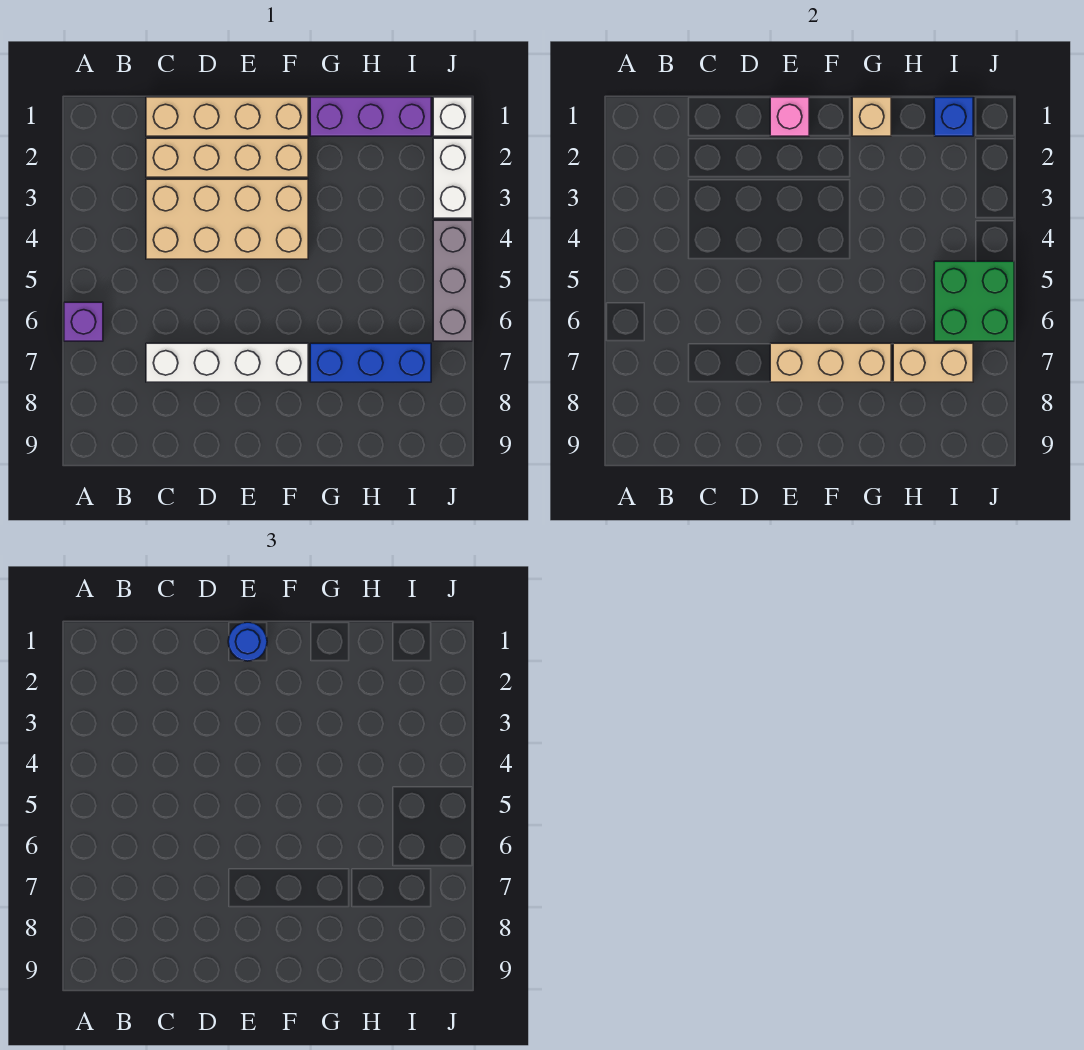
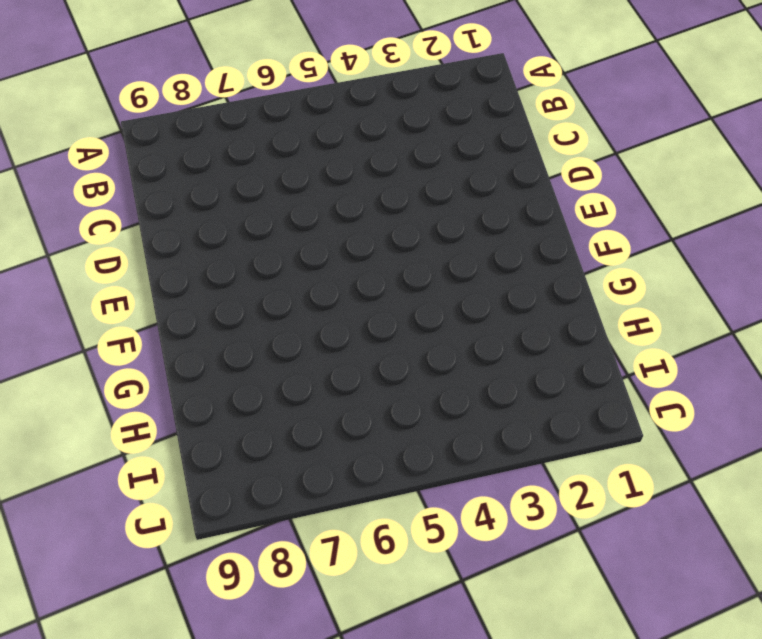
none -> purple brick A6 level 1
none -> tan brick C1:F1 level 1
none -> tan brick C2:F2 level 1

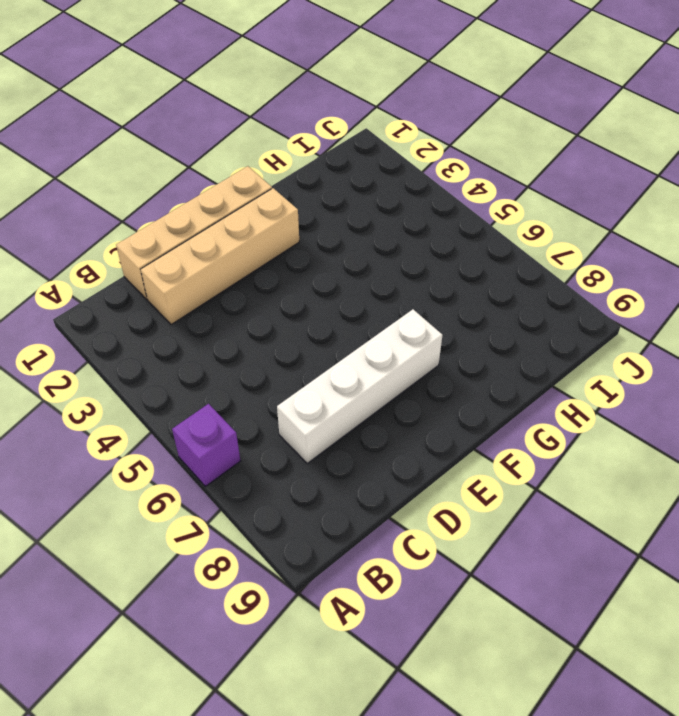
none -> tan brick C3:F4 level 1
none -> purple brick G1:I1 level 1
none -> blue brick G7:I7 level 1

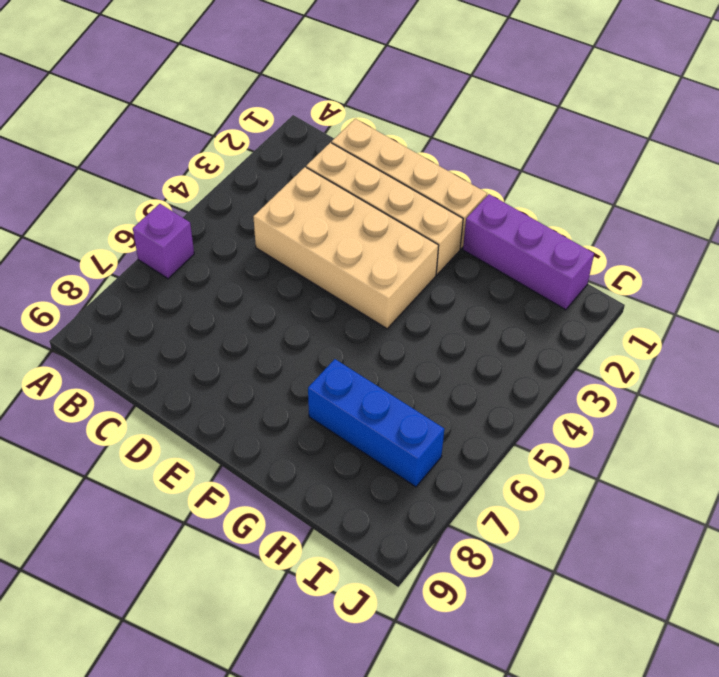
none -> white brick C7:F7 level 1
none -> white brick J1 level 1
none -> white brick J2:J3 level 1

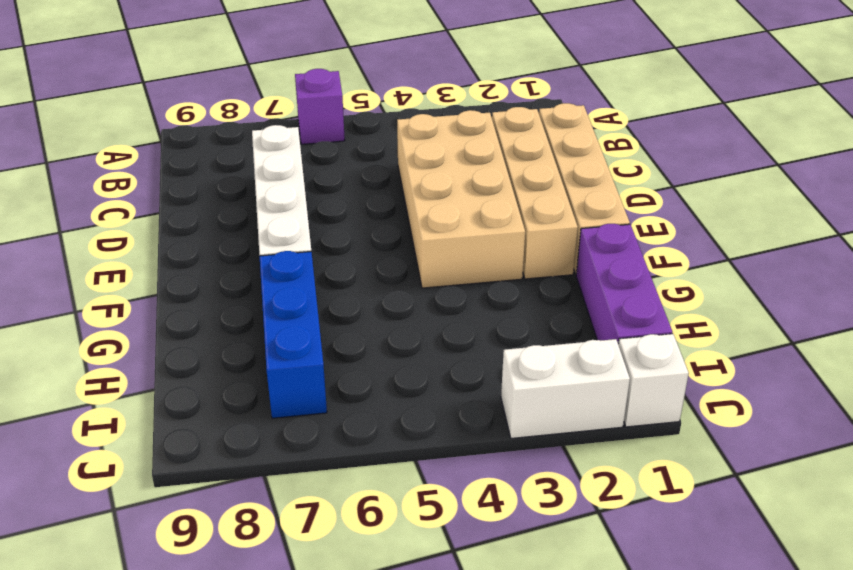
none -> grey brick J4:J6 level 1
none -> pink brick E1 level 2
none -> tan brick E7:G7 level 2

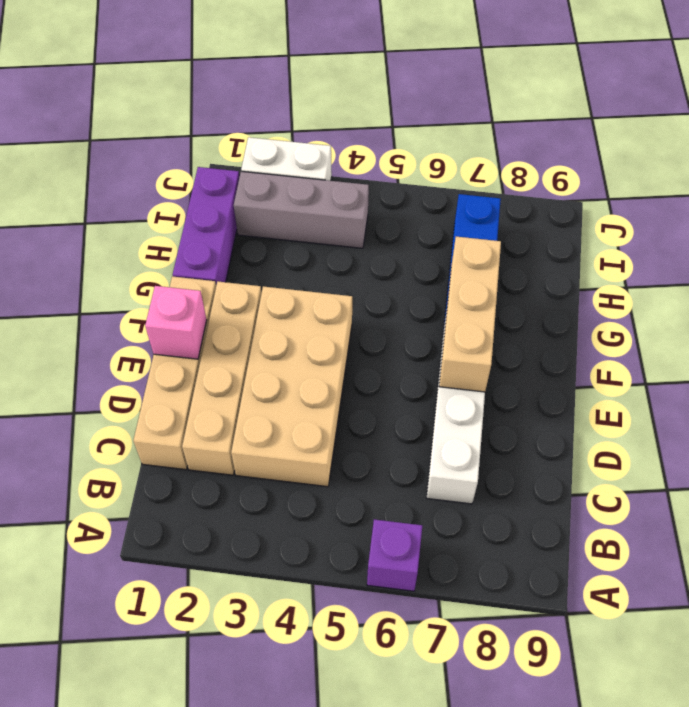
grey brick I2:I4 level 1 -> grey brick J4:J6 level 1
none -> white brick J1 level 1
none -> tan brick G1 level 2
none -> tan brick H7:I7 level 2

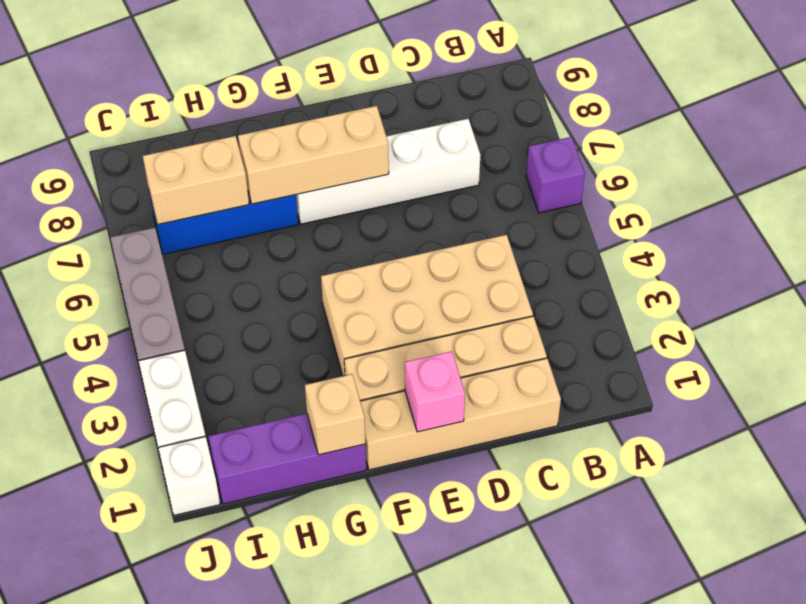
none -> blue brick I1 level 2
none -> green brick I5:J6 level 2
none -> blue round brick E1 level 3

